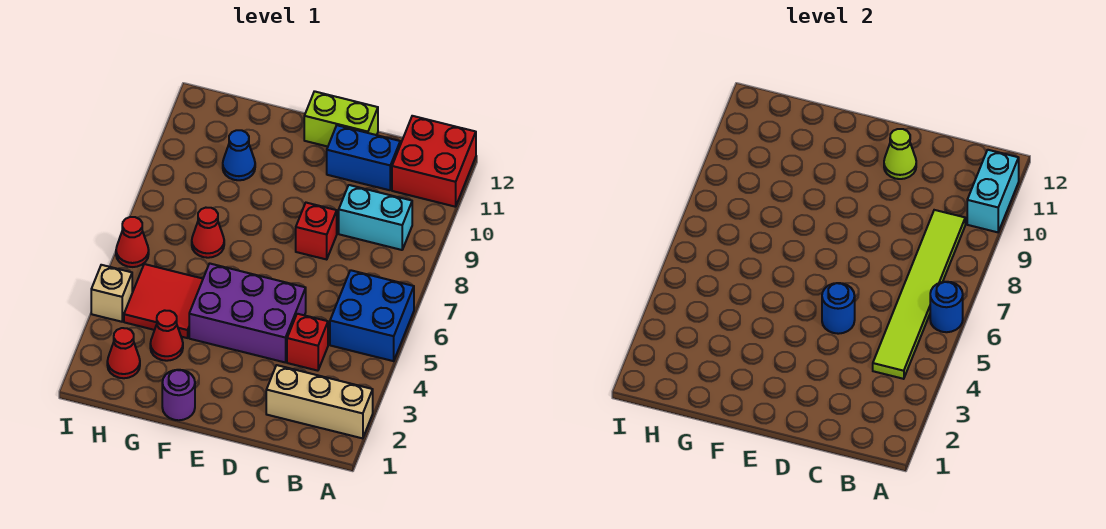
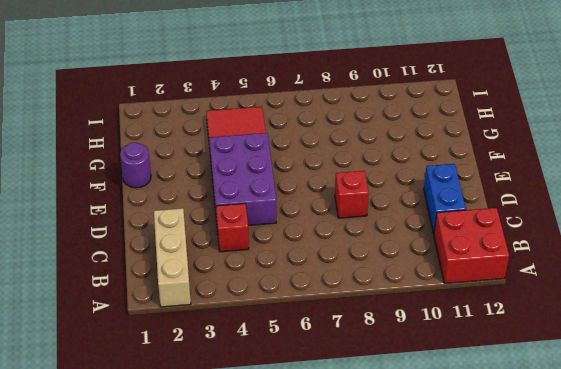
none -> blue brick A5:B6 level 1
none -> cyan brick B9:C9 level 1
none -> lime brick D12:E12 level 1

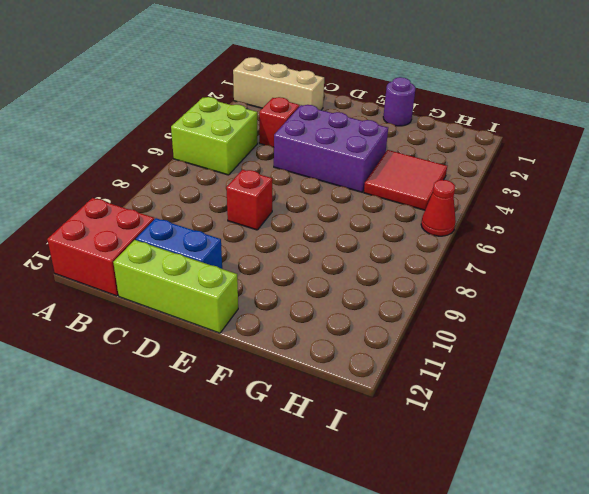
lime brick A5:B6 level 1 -> blue brick A5:B6 level 1
lime brick C12:E12 level 1 -> lime brick D12:E12 level 1
none -> cyan brick B9:C9 level 1
none -> red cone G3 level 1
none -> red cone G7 level 1

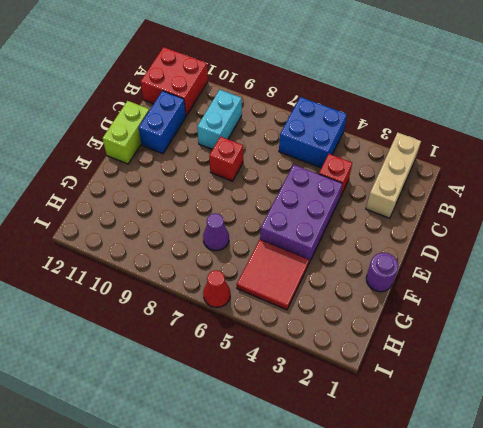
purple cone G7 level 1 -> red cone G7 level 1
none -> red cone G3 level 1
none -> blue cone G10 level 1
none -> red cone H2 level 1

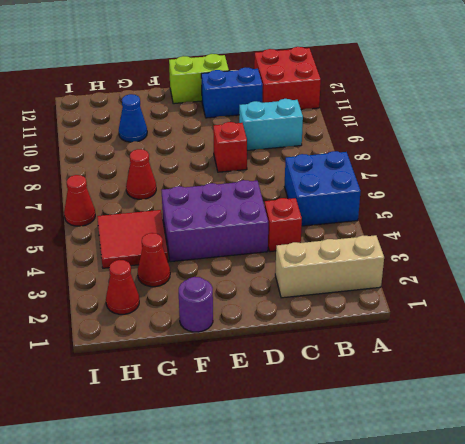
none -> tan brick I4 level 1
none -> blue round brick A6 level 2
none -> cyan brick A10:A11 level 2

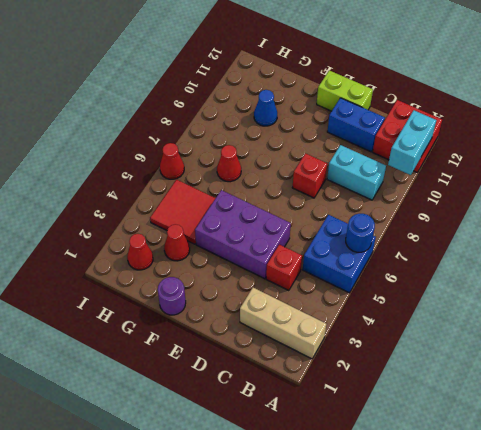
none -> tan brick I4 level 1
none -> lime tile B4:B9 level 2
none -> blue round brick D5 level 2

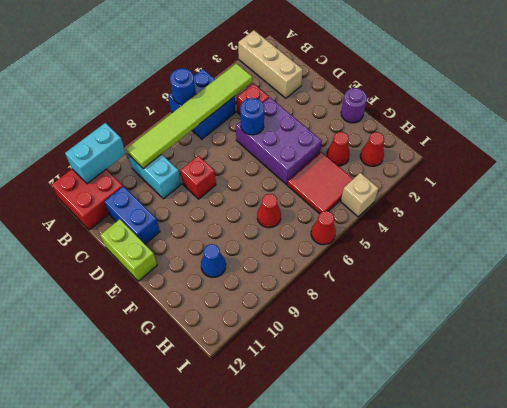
none -> lime cone D11 level 2

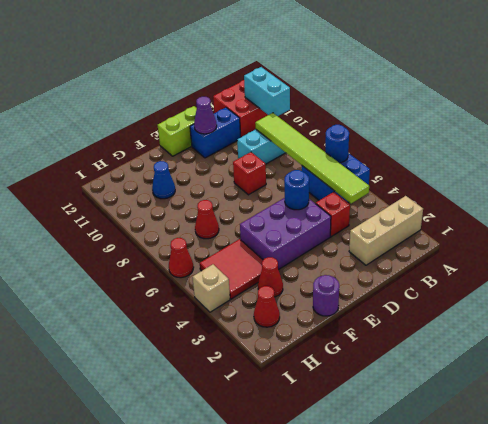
purple cone D11 level 2 -> lime cone D11 level 2

